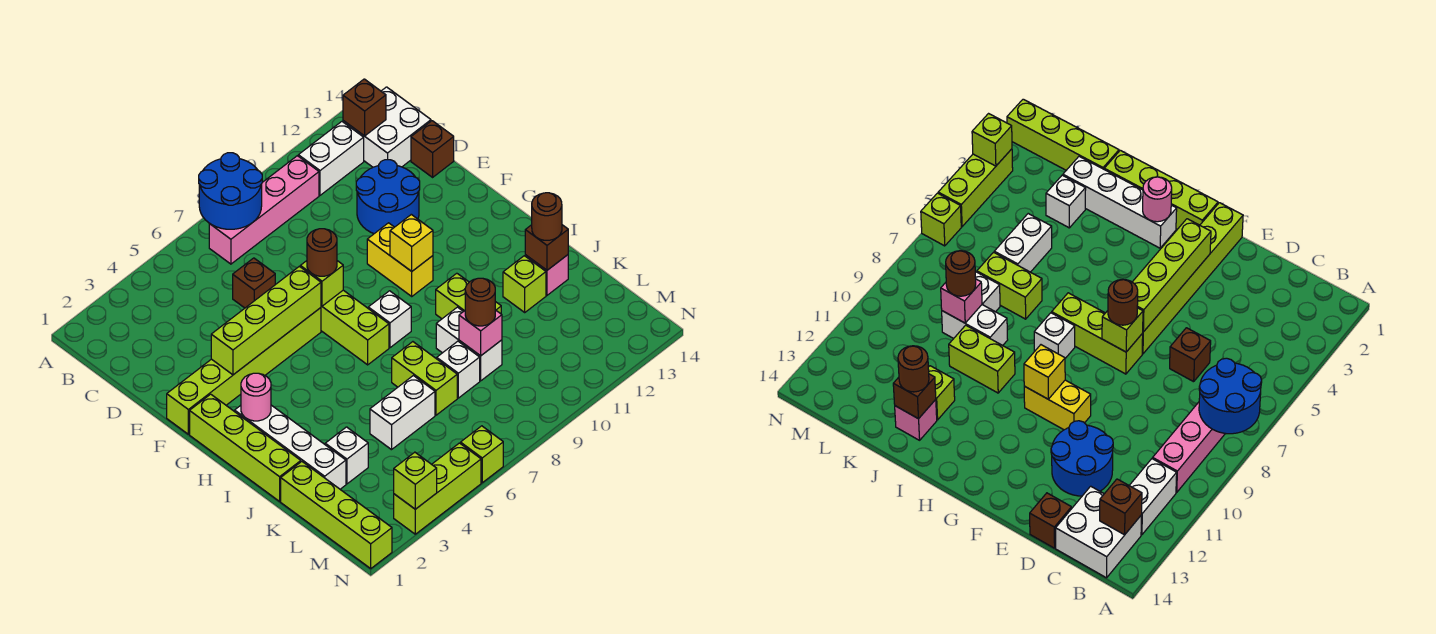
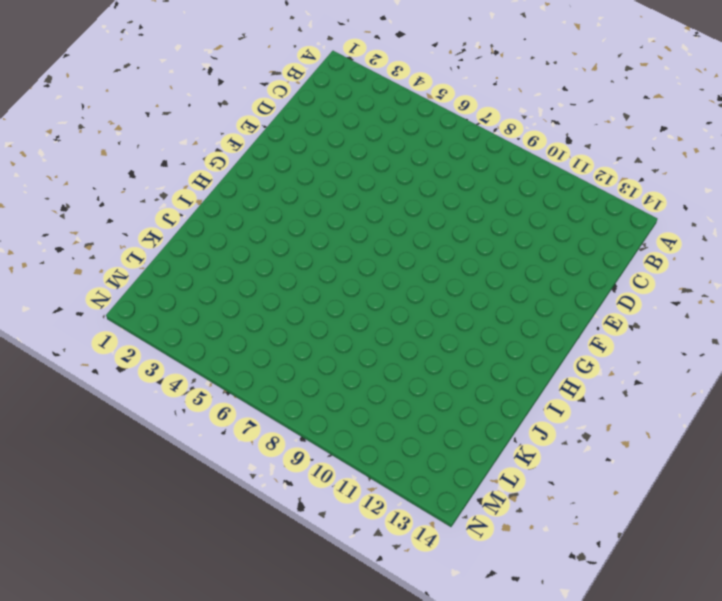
none -> pink brick B7:B10 level 1
none -> white brick B11:B12 level 1
none -> white brick B13:C14 level 1
none -> brown brick D6 level 1

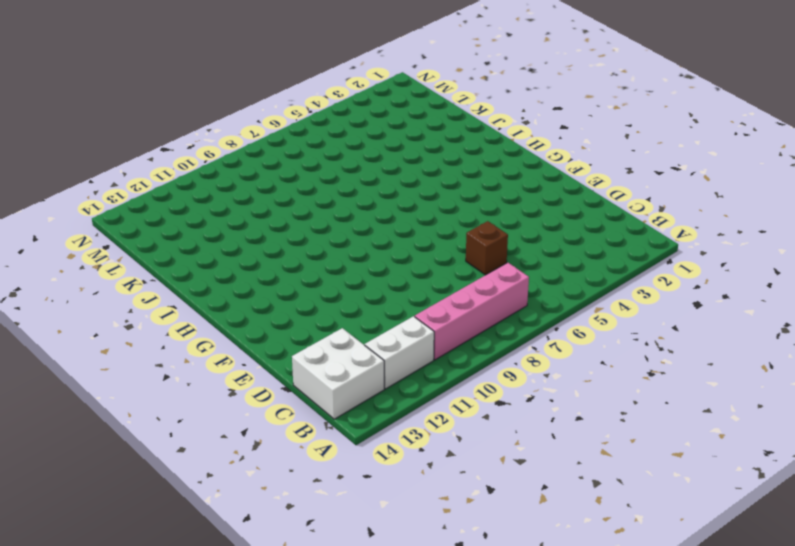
none -> blue round brick D11:E12 level 1
none -> brown brick D14 level 1
none -> lime brick F1:F6 level 1
none -> lime brick F7:H7 level 1

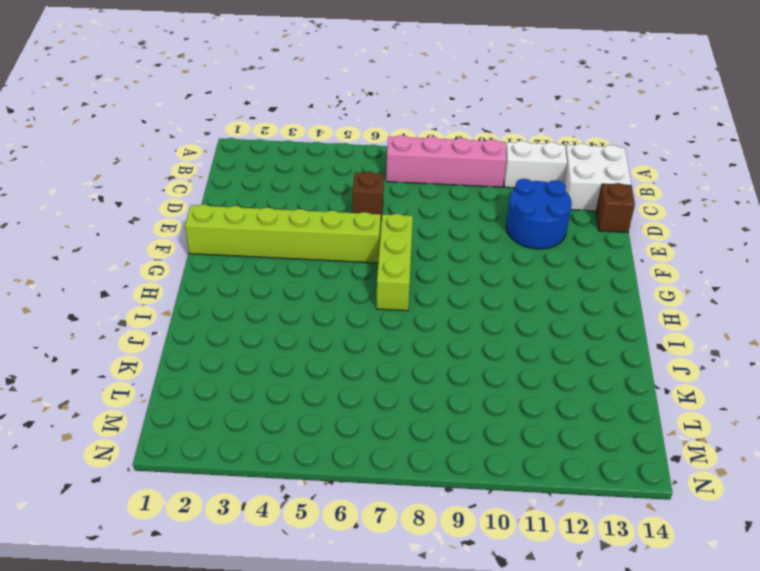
none -> yellow brick F10:G10 level 1
none -> lime brick G1:J1 level 1
none -> white brick H2:K2 level 1
none -> white brick H8 level 1

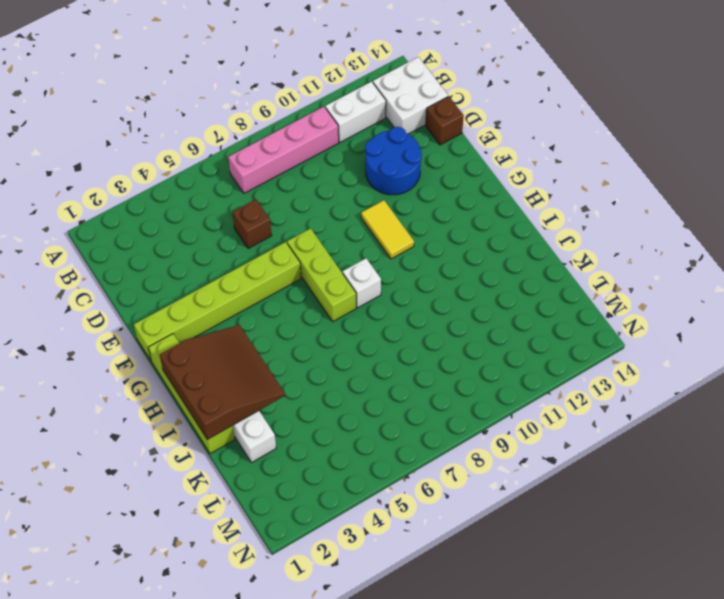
yellow tile F10:G10 level 1 -> yellow brick F10:G10 level 1
brown slope H1:J3 level 2 top 1 -> pink round brick H2 level 2
none -> lime brick I10:J10 level 1
none -> lime brick J7:K7 level 1
none -> white brick J9:K9 level 1
none -> lime brick J12 level 1

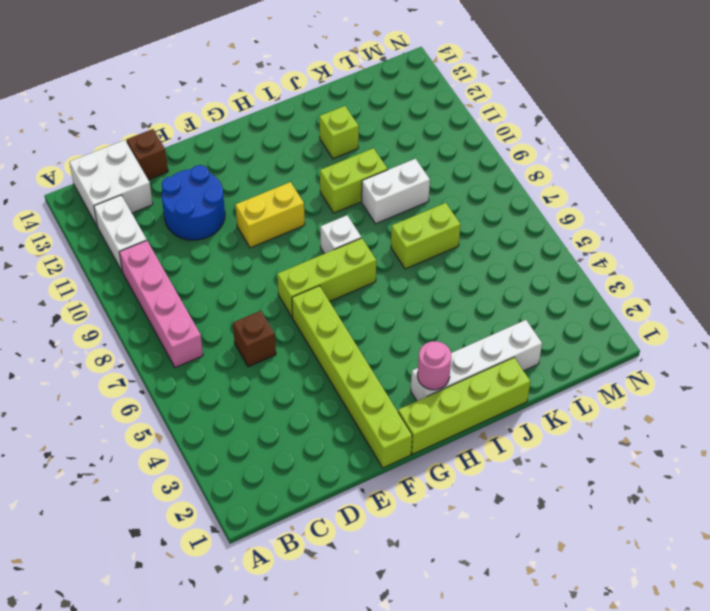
none -> pink brick J13 level 1
none -> lime brick K1:N1 level 1
none -> white brick K3 level 1
none -> white brick K5:K6 level 1

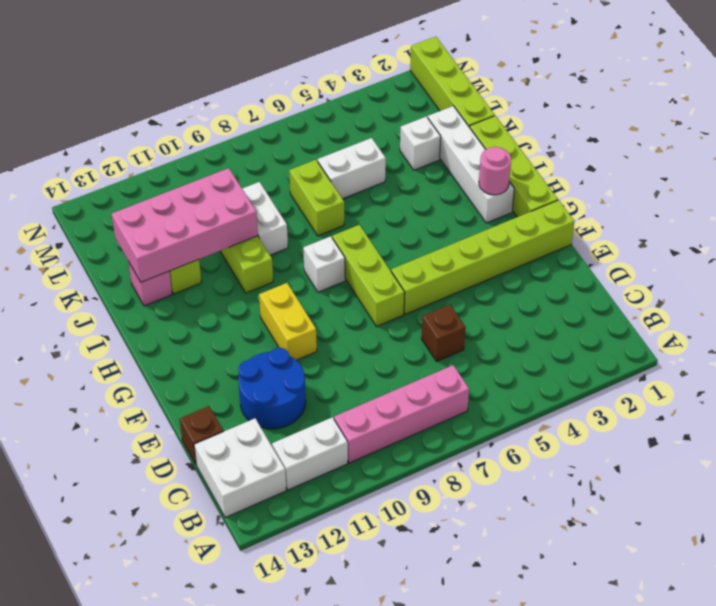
pink brick J10:K13 level 2 -> brown brick J13 level 2
none -> white brick K8 level 1
none -> lime brick N3:N5 level 1
none -> lime brick N6 level 1
none -> blue round brick A7:B8 level 2

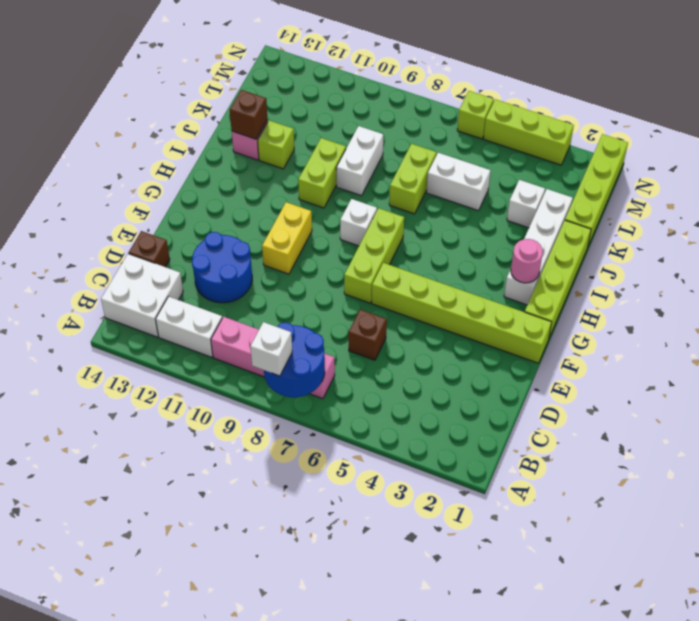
white brick A8 level 3 -> white brick K8 level 1
none -> brown brick B13 level 2
none -> lime brick F3:F6 level 2
none -> lime brick F7 level 2
none -> yellow brick G10 level 2

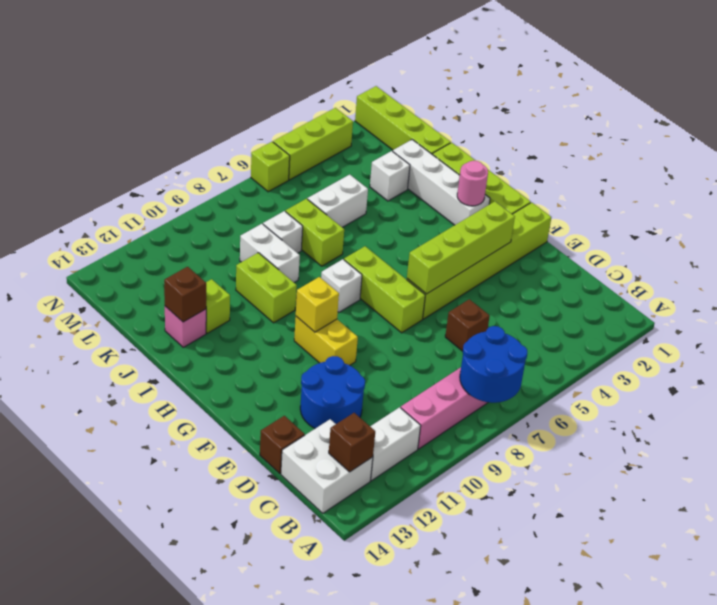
none -> lime brick F7 level 2
none -> pink brick K9 level 2
none -> lime brick N3 level 2
none -> brown round brick F7 level 3

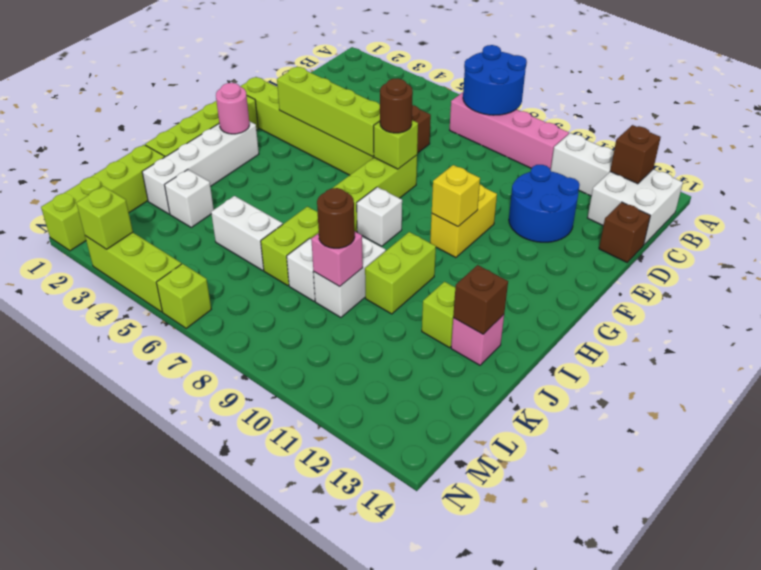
none -> brown round brick J13 level 3

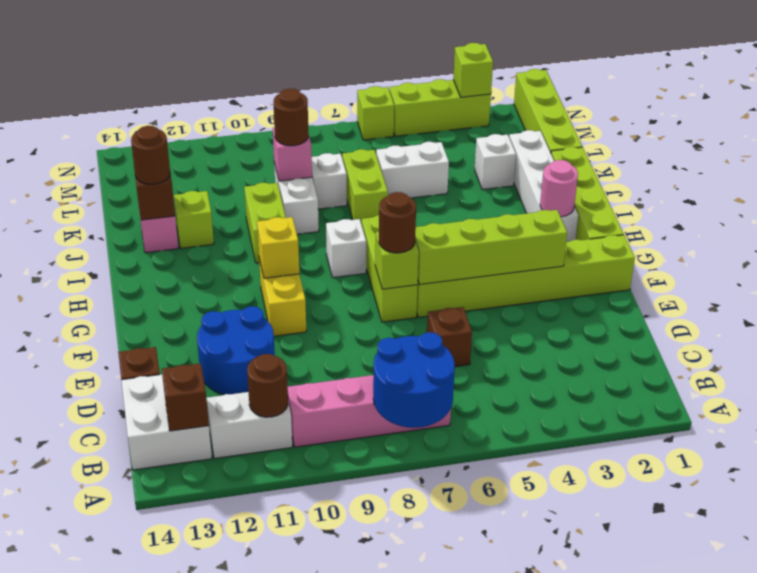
brown round brick B11 level 2 -> none

